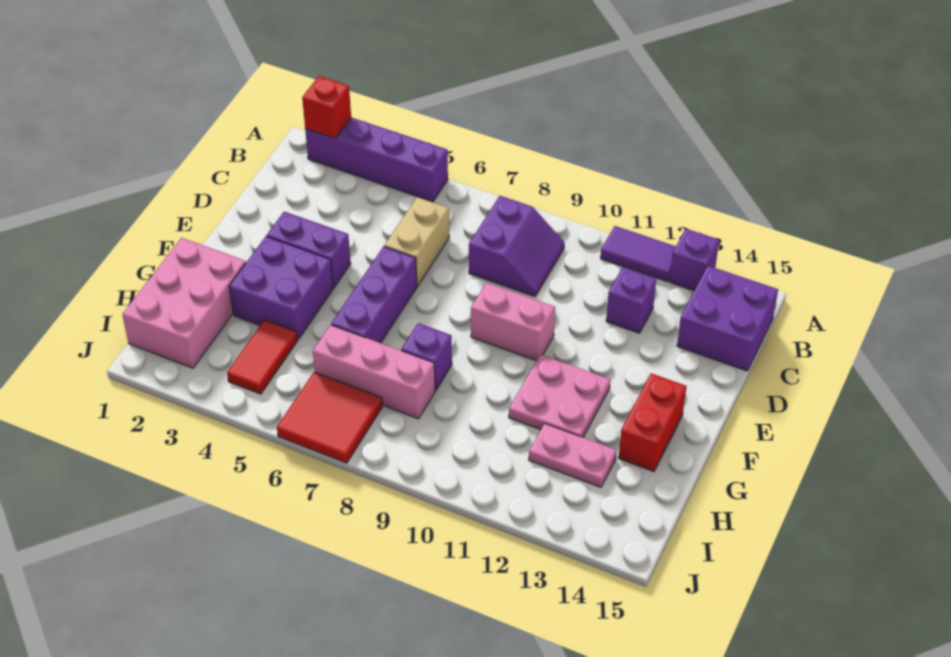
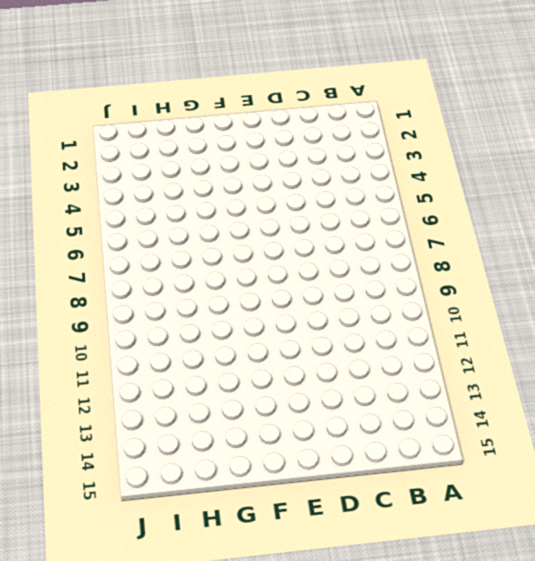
none -> purple brick A2:A5 level 1
none -> purple tile A11:A12 level 1
none -> purple brick A13 level 1

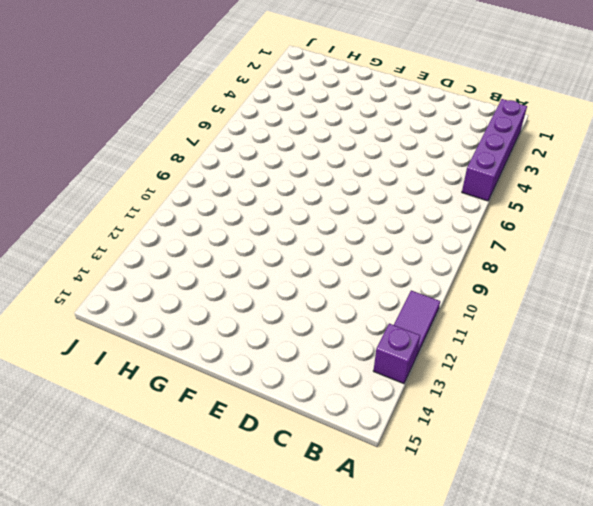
none -> purple slope B8:C9 level 1 top 8
none -> purple brick B14:C15 level 1
none -> tan brick C6:D6 level 1

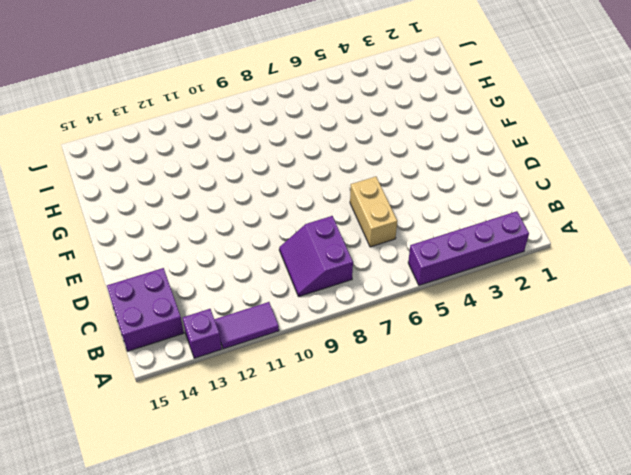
none -> purple brick C12 level 1
none -> purple brick E3:E4 level 1
none -> purple brick E6:G6 level 1

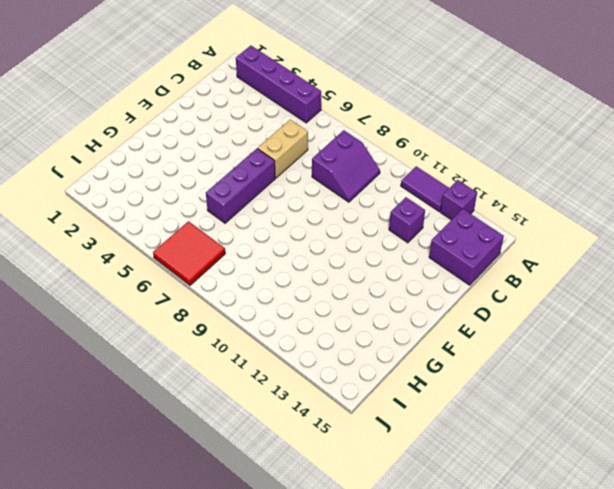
none -> purple brick E3:E4 level 1
none -> pink brick E9:E10 level 1
none -> purple brick F3:G4 level 1

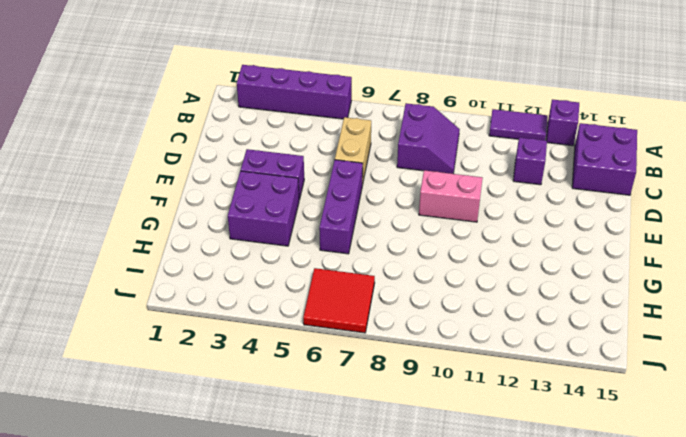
none -> pink plate F11:G12 level 1
none -> red brick F14:G14 level 1
none -> pink brick G1:I2 level 1

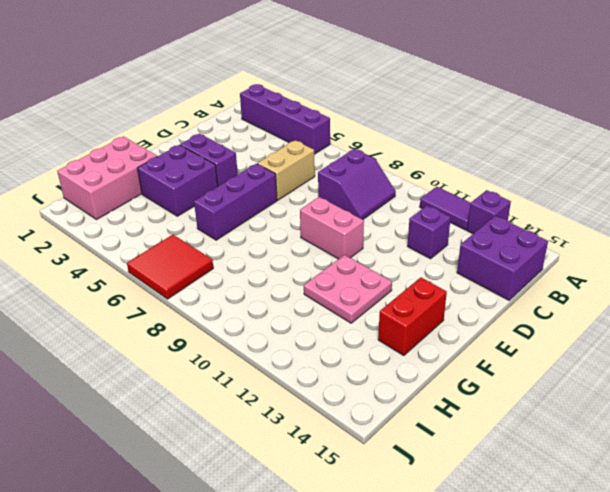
none -> purple brick G8 level 1
none -> red tile H4:I4 level 1
none -> pink brick H6:H8 level 1

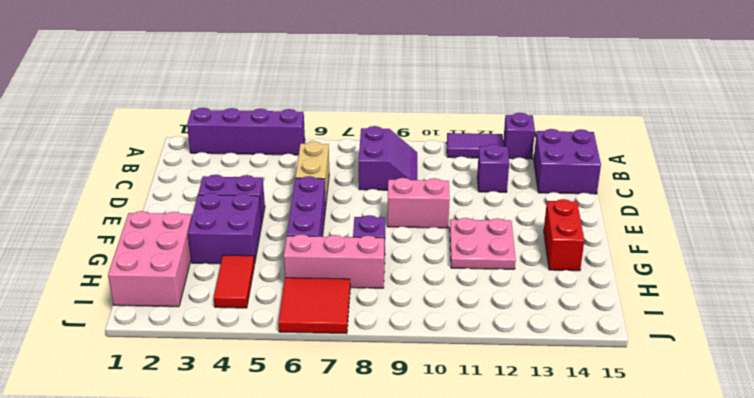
none -> pink plate H12:H13 level 1
none -> red brick A2 level 2

